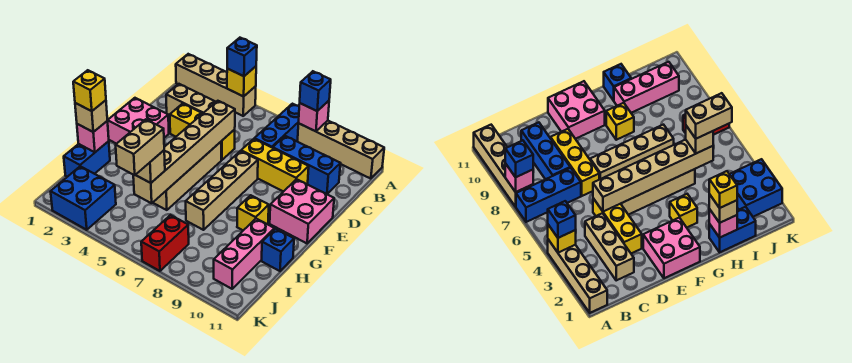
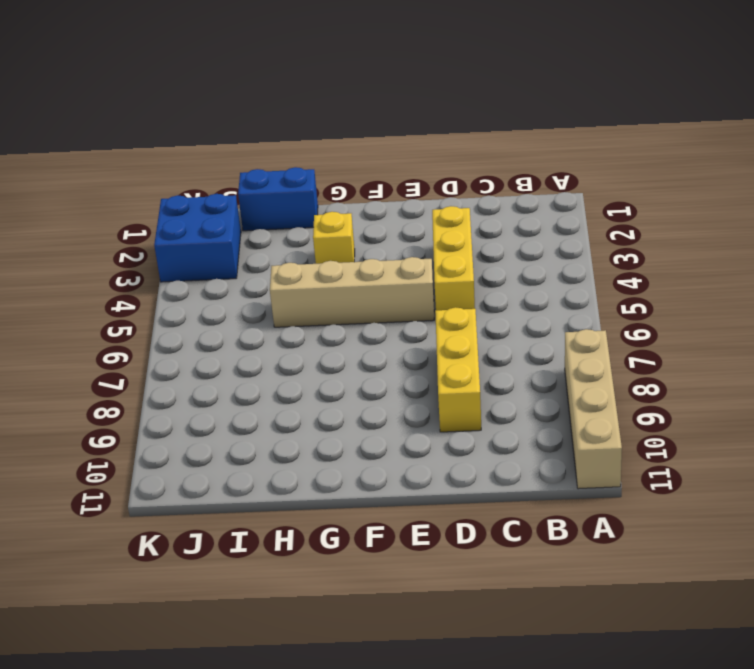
none -> tan brick A1:A4 level 1
none -> blue brick A7:C7 level 1
none -> tan brick C2:C4 level 1

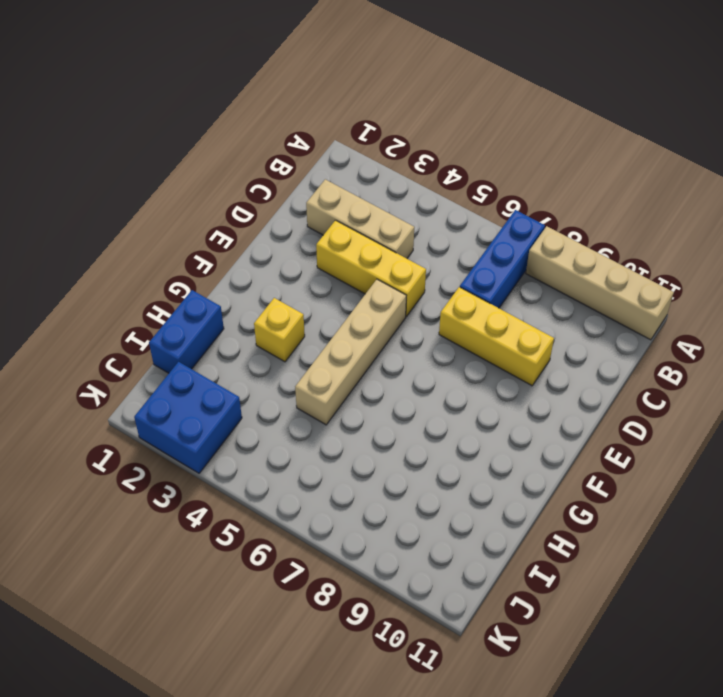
none -> tan brick A1:A4 level 1
none -> blue brick C8:C10 level 1
none -> pink brick E1:F2 level 1

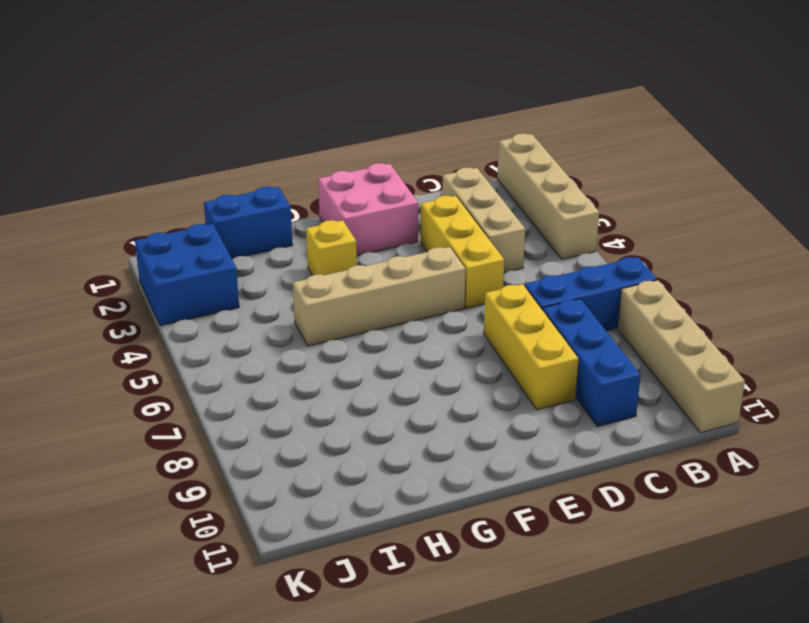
none -> tan brick E7:H7 level 1
none -> pink brick E10:F11 level 1
none -> yellow brick G9 level 1

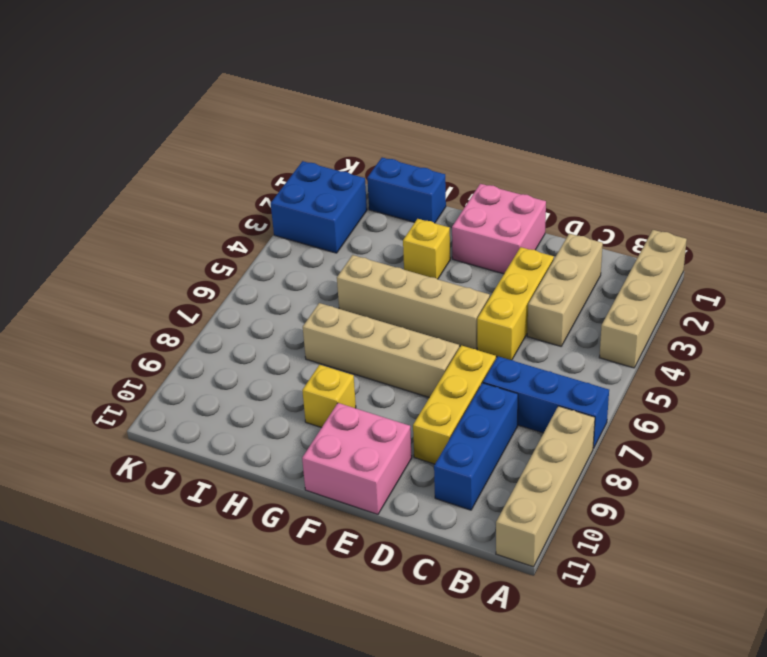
none -> pink brick H10:J10 level 1
none -> blue brick H11 level 1
none -> red brick J7:K7 level 1

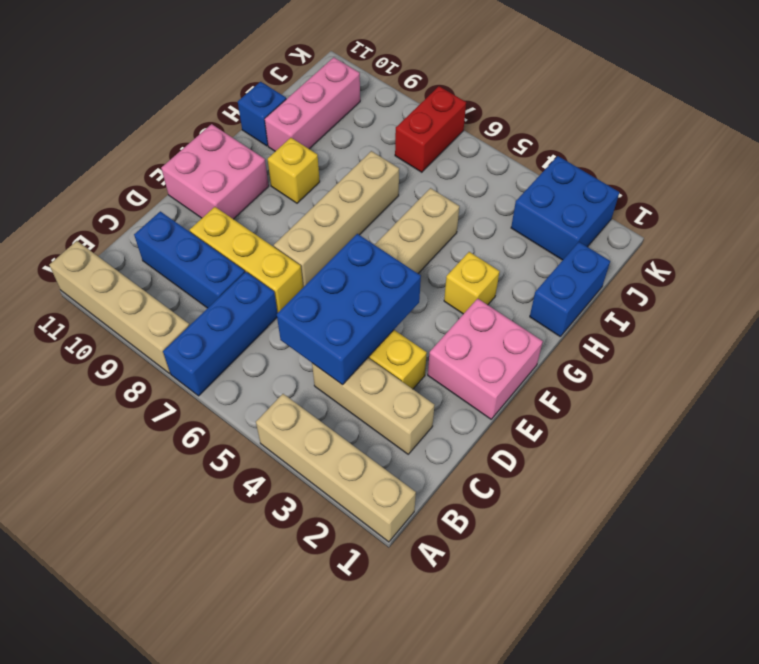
blue brick C4:E5 level 2 -> tan brick D5:I5 level 2
none -> yellow brick A4 level 2
none -> pink brick A8 level 2
none -> pink brick H1 level 2

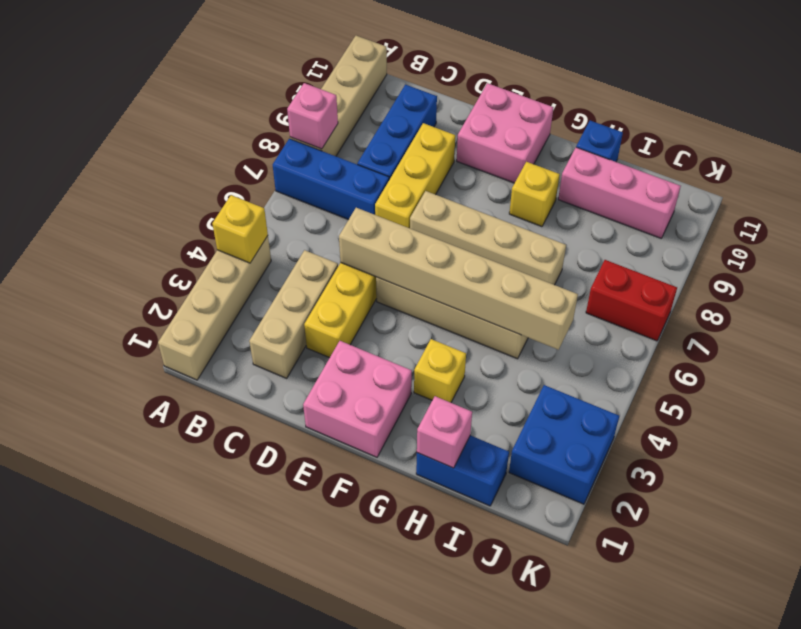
none -> blue brick A4 level 3
none -> blue brick A8 level 3
none -> tan brick H1 level 3

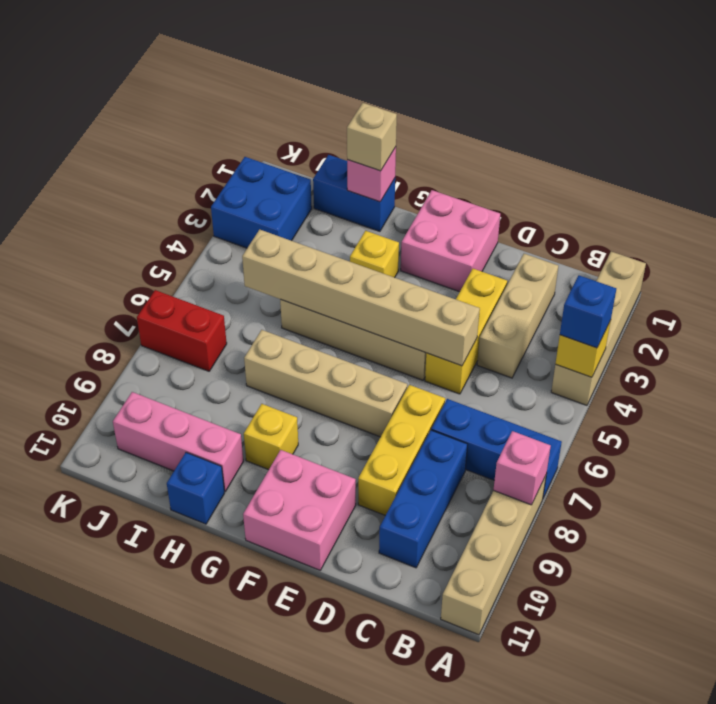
none -> blue brick A8 level 3
none -> tan brick I5 level 3
none -> yellow brick H1 level 4

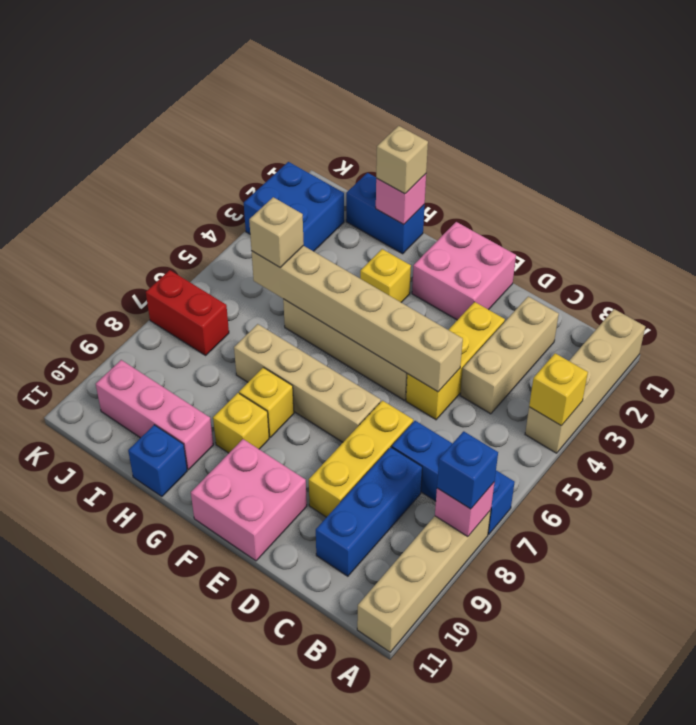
yellow brick G8 level 1 -> yellow brick H1 level 4
none -> blue brick A4 level 3
none -> tan brick I5:J5 level 4

